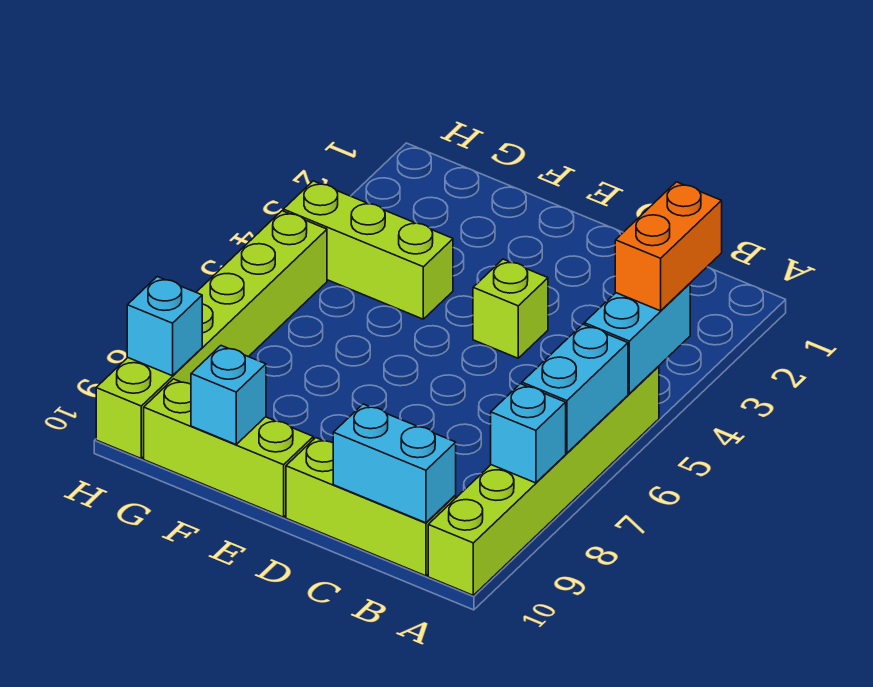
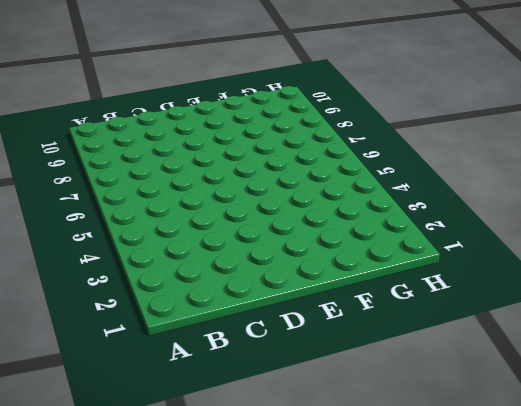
none -> lime brick A5:A10 level 1
none -> lime brick B10:D10 level 1
none -> lime brick D4 level 1

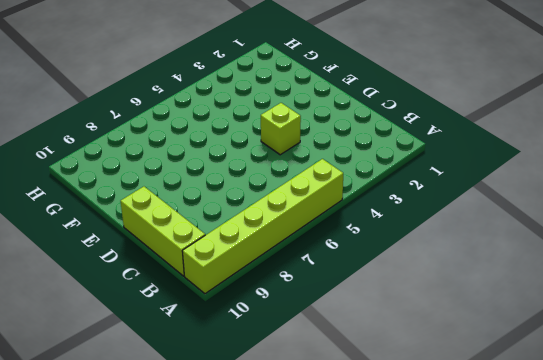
none -> lime brick E10:G10 level 1
none -> lime brick F4:H4 level 1
none -> lime brick H5:H10 level 1

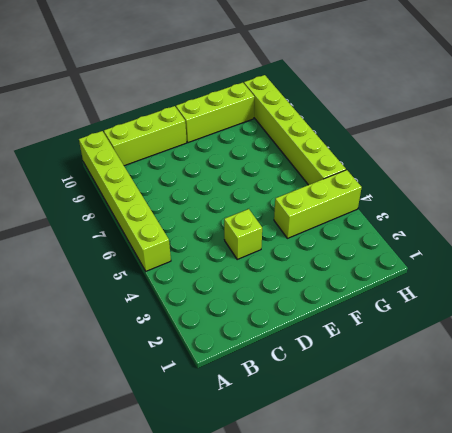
none -> cyan brick A4:A5 level 2
none -> cyan brick A6:A7 level 2
none -> cyan brick A8 level 2

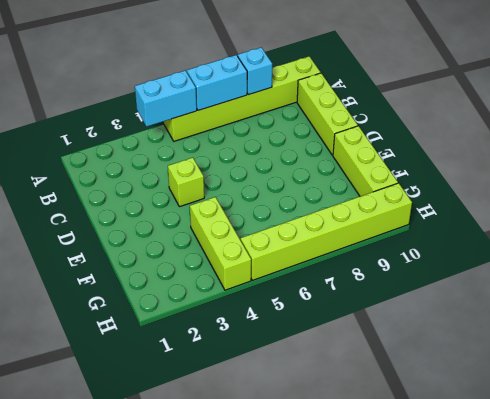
none -> cyan brick B10:C10 level 2
none -> cyan brick F10 level 2
none -> cyan brick H9 level 2

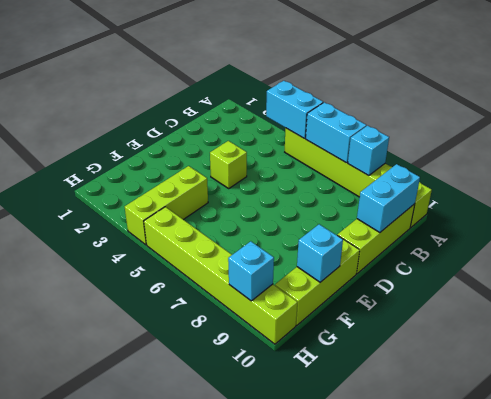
none -> orange brick A3:A4 level 3

